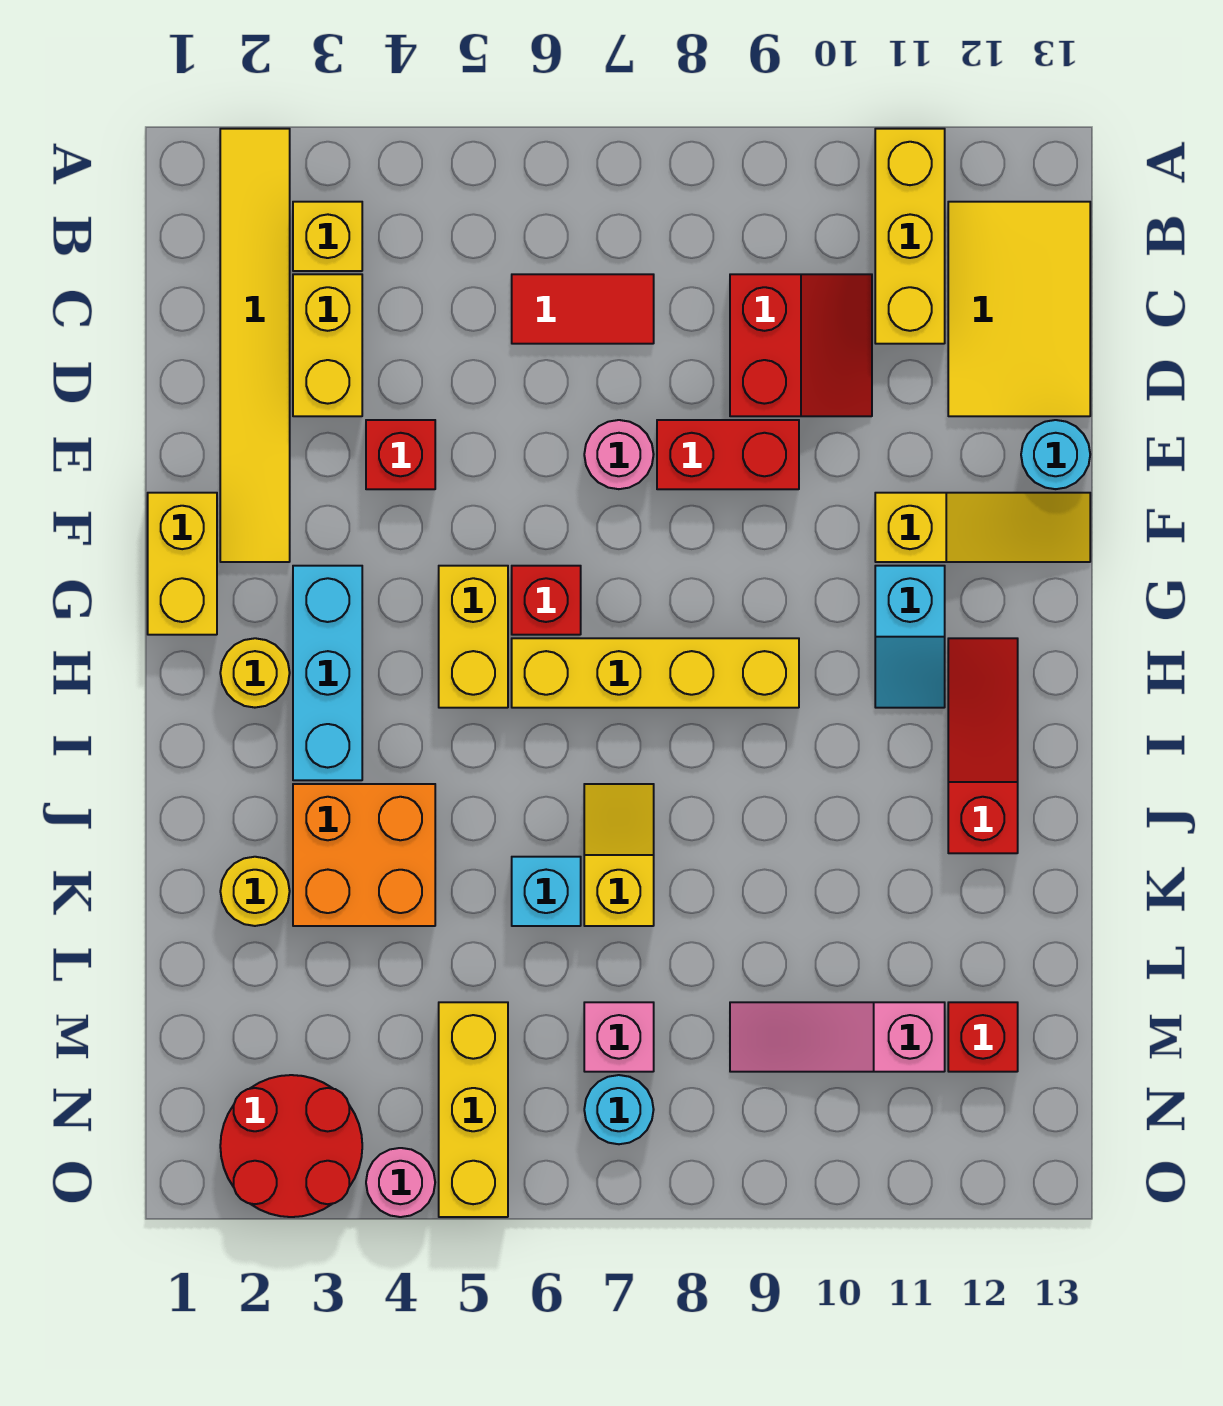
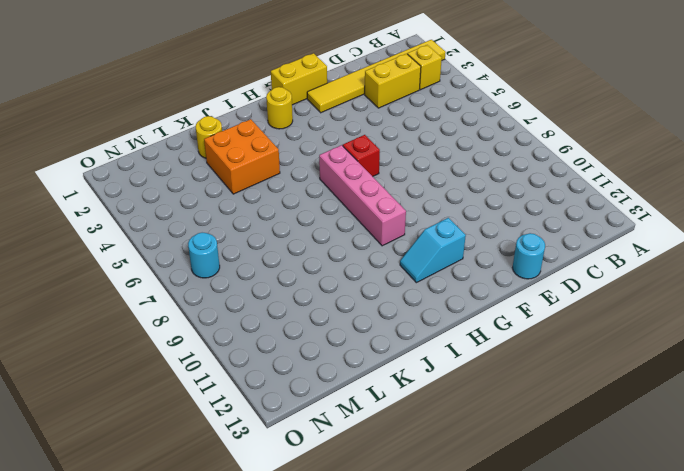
pink brick H6:H9 level 1 -> yellow brick H6:H9 level 1
none -> yellow brick A11:C11 level 1
none -> yellow tile B12:D13 level 1
none -> red tile C6:C7 level 1
none -> red slope C9:D10 level 1 top 9

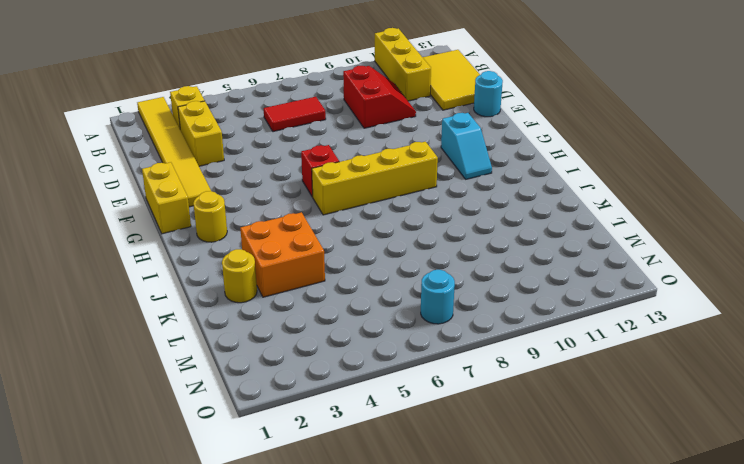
none -> red brick E4 level 1
none -> pink round brick E7 level 1
none -> red brick E8:E9 level 1
none -> yellow slope F11:F13 level 1 top 11

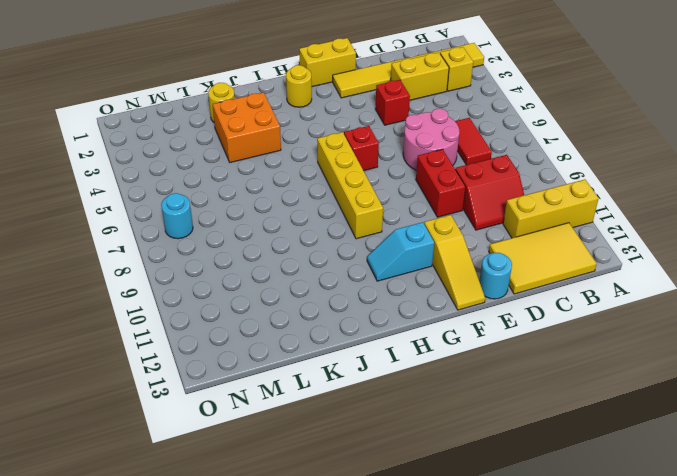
pink round brick D6:E7 level 1 -> pink round brick E7 level 1
none -> cyan brick G3:I3 level 1
none -> yellow brick G5:H5 level 1
none -> red slope H12:J12 level 1 top J
none -> yellow slope J7:K7 level 1 top K

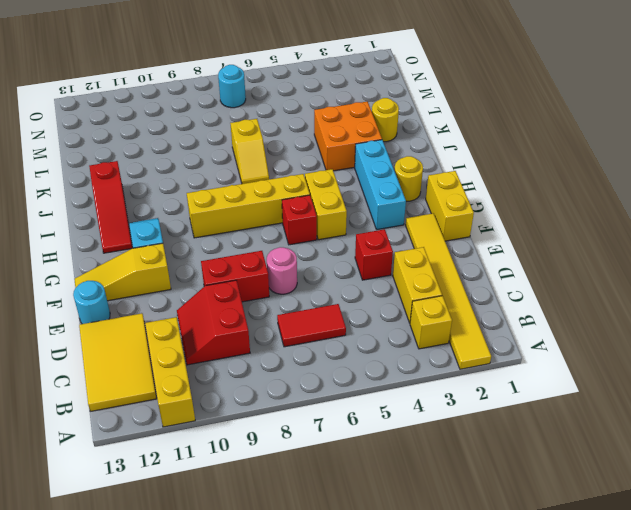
none -> cyan brick K6 level 1
none -> yellow brick M5:O5 level 1
none -> pink brick M7 level 1
none -> pink slope M9:M11 level 1 top 11

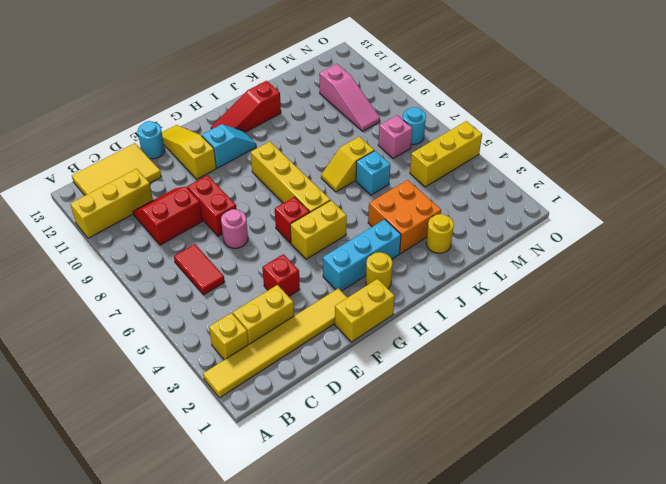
none -> red brick M12 level 1
none -> red round brick N2:O3 level 1
none -> pink round brick O4 level 1

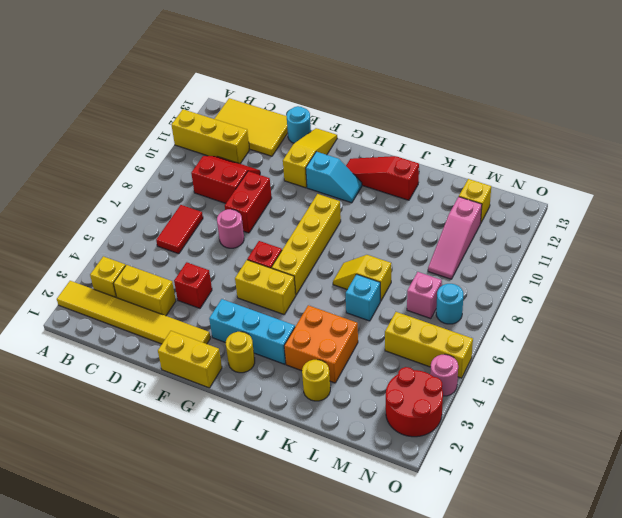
yellow brick M12 level 1 -> red brick M12 level 1

